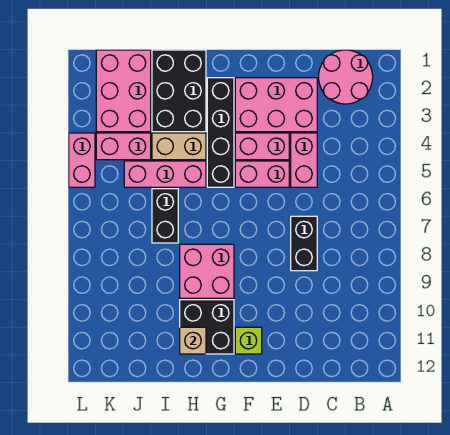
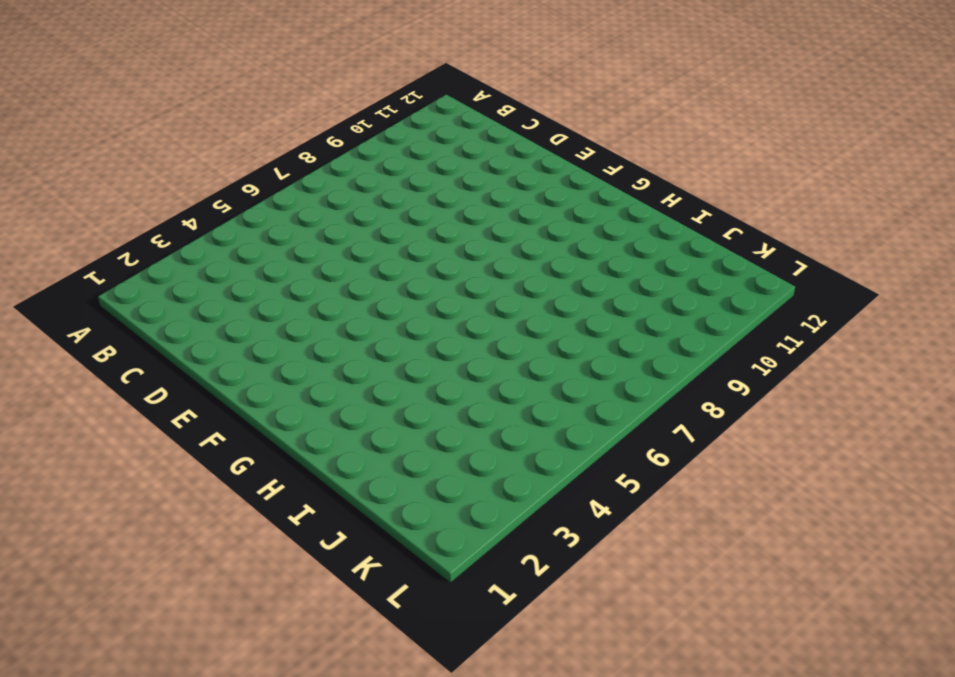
none -> pink round brick B1:C2 level 1
none -> pink brick D2:F3 level 1
none -> pink brick D4:D5 level 1

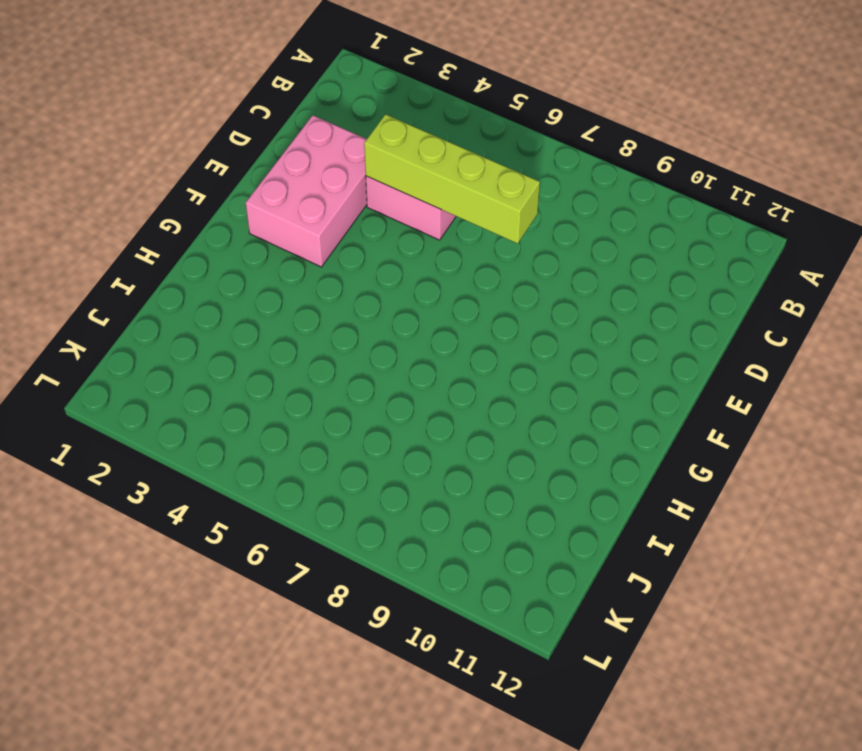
lime brick D4:D7 level 2 -> none
none -> pink round brick B1:C2 level 1
none -> black brick D7:D8 level 1
none -> pink brick E4:F4 level 1

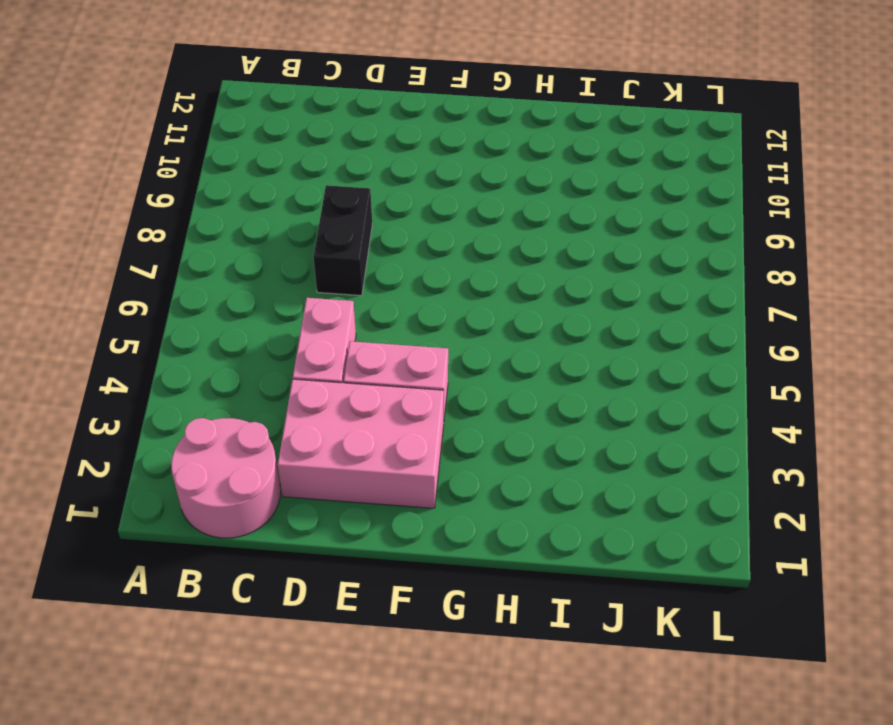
none -> pink brick E5:F5 level 1
none -> lime brick F11 level 1
none -> black brick G2:G5 level 1

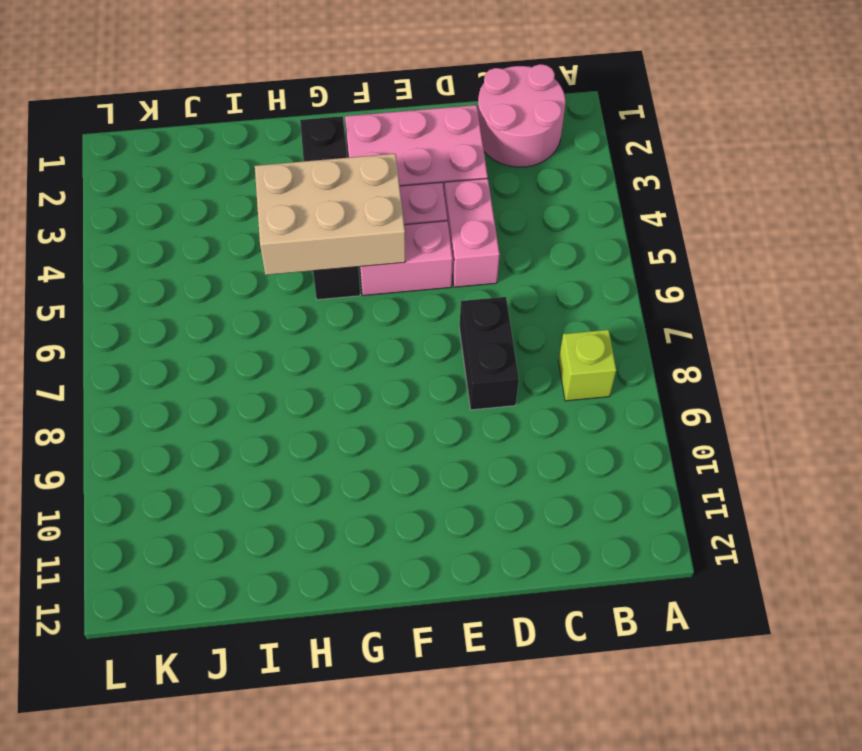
lime brick B8 level 1 -> lime brick F11 level 1
tan brick F4:H5 level 2 -> none
none -> pink brick G8:H9 level 1
none -> black brick G10:H11 level 1
none -> black brick H1:I3 level 1

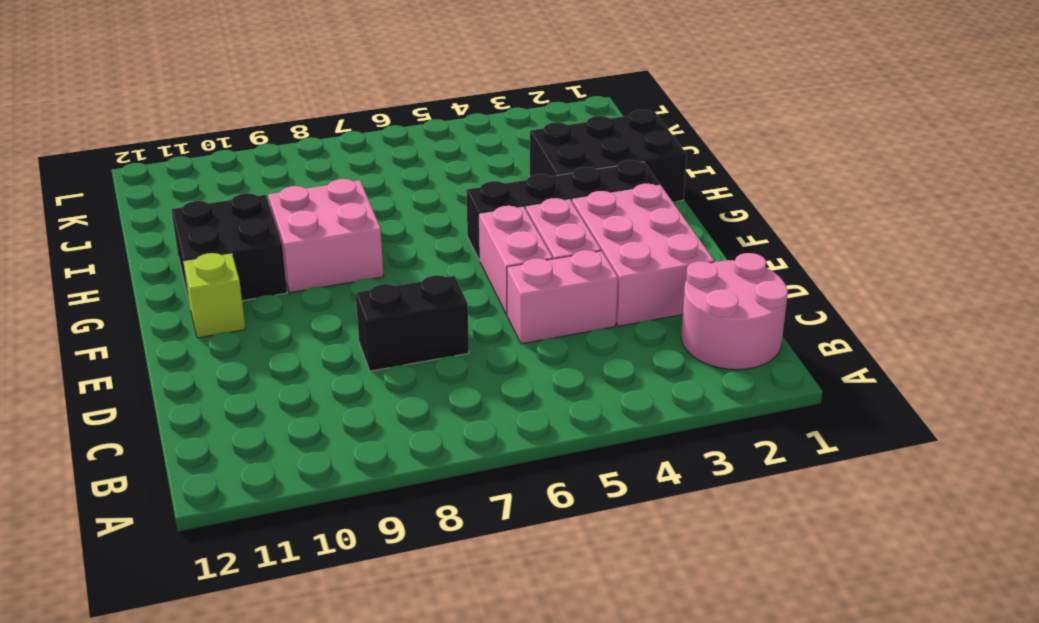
none -> tan brick H4:I4 level 1
none -> pink brick H5:J5 level 1
none -> black brick I6:I7 level 1

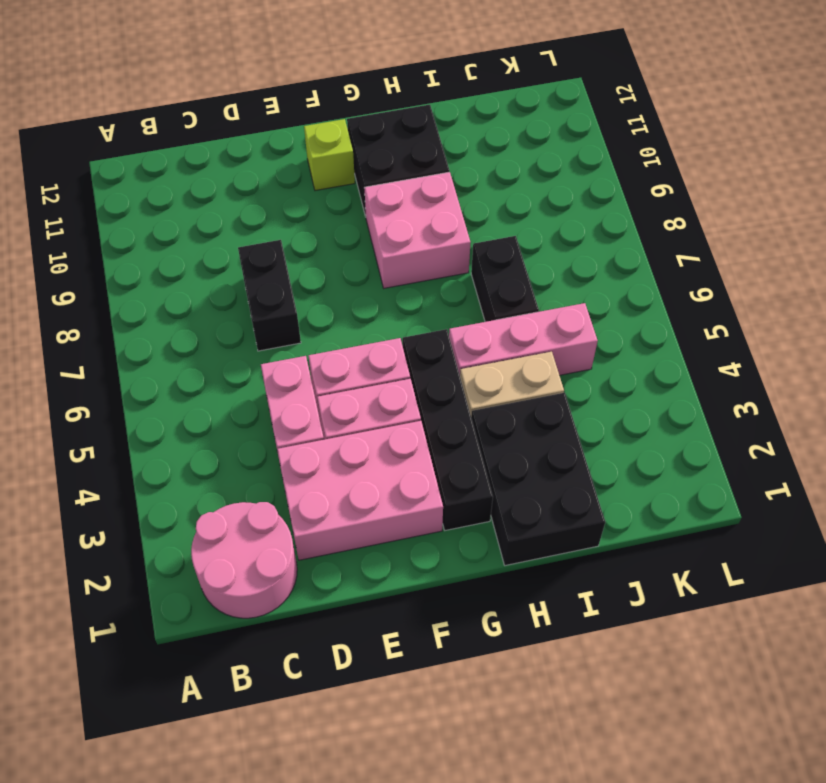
none -> pink brick J1:K3 level 1
none -> pink brick J4:K4 level 1
none -> pink brick L4:L5 level 1

